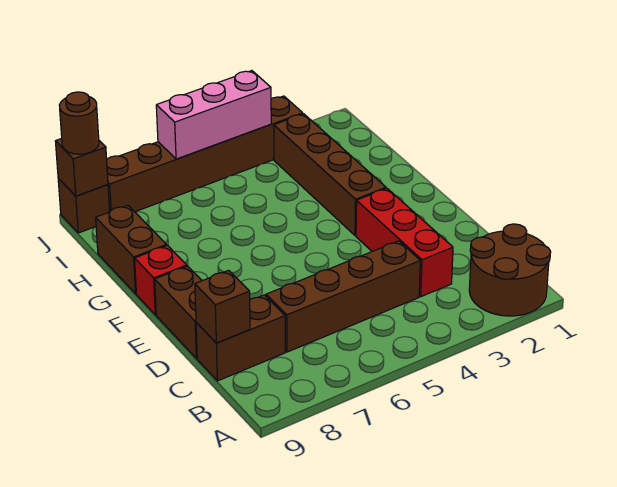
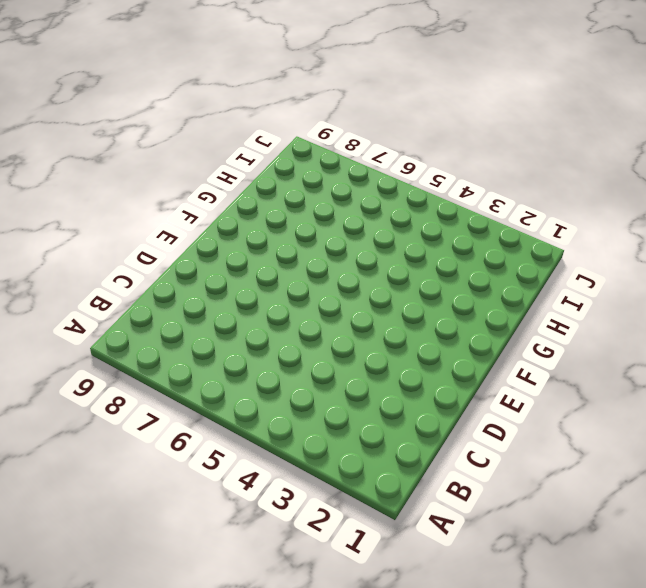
none -> brown round brick A1:B2 level 1
none -> red brick C3:E3 level 1
none -> brown brick C4:C7 level 1

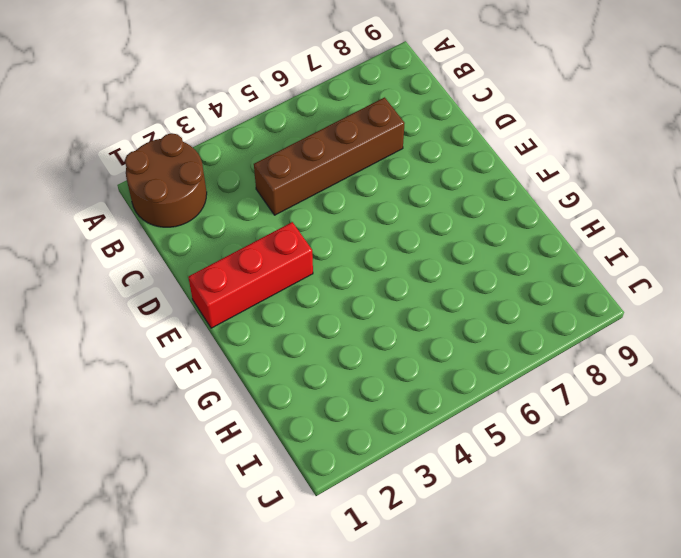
red brick E1:E3 level 1 -> red brick C3:E3 level 1
none -> brown brick C8:C9 level 1
none -> brown brick D9:E9 level 1
none -> brown brick F3:I3 level 1

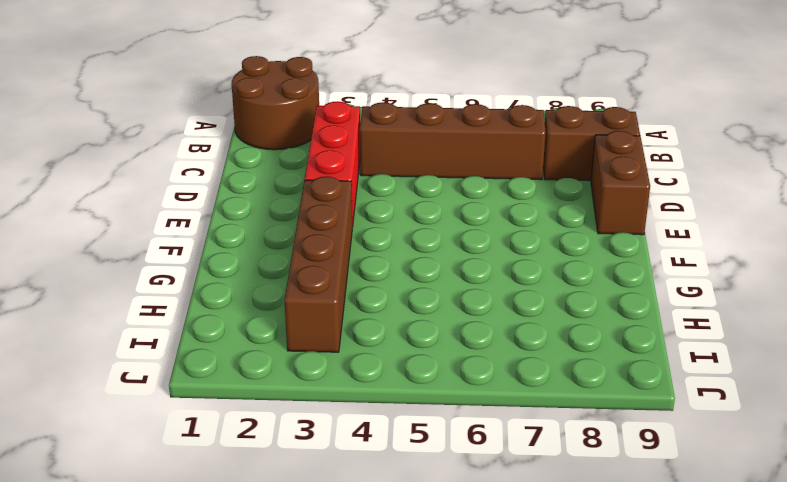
none -> red brick F9 level 1
none -> brown brick G9:H9 level 1
none -> brown brick J3:J8 level 1

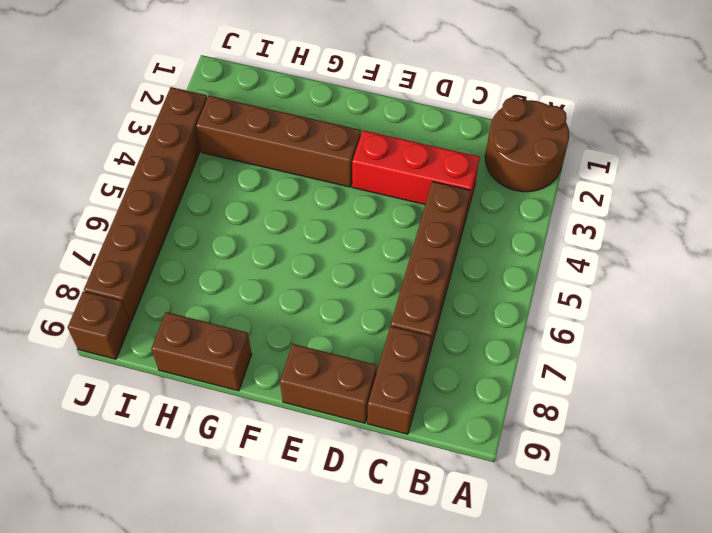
none -> red brick F9 level 1
none -> brown brick C9 level 2
none -> pink brick J4:J6 level 2

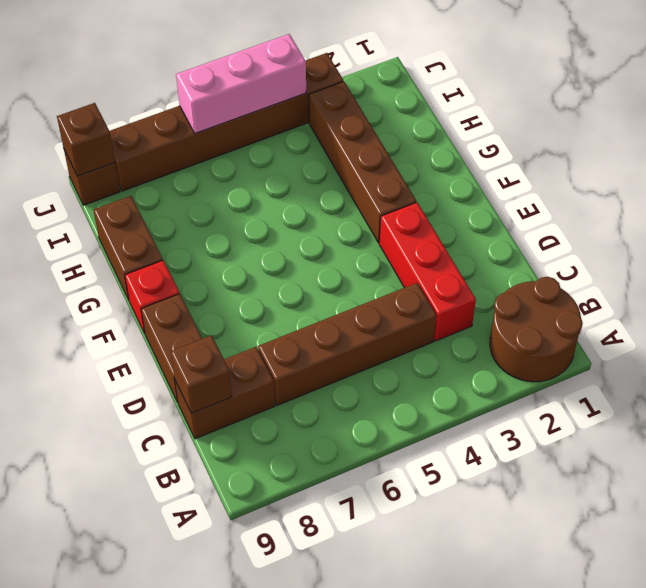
none -> brown round brick J9 level 3

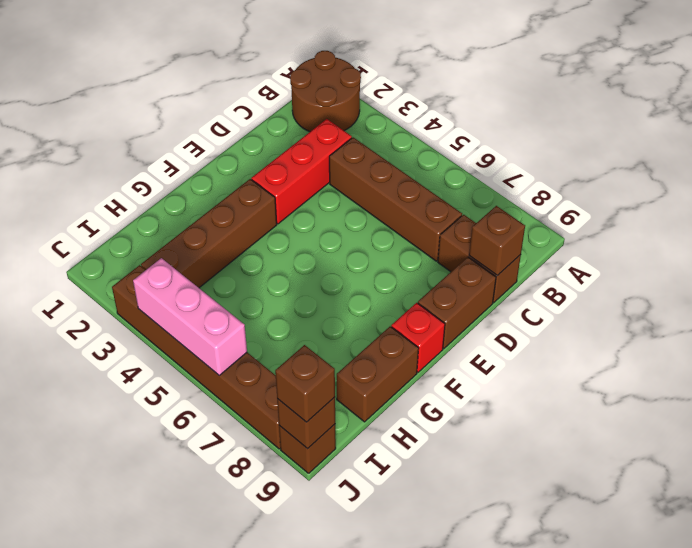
brown brick J9 level 3 -> brown round brick J9 level 3

